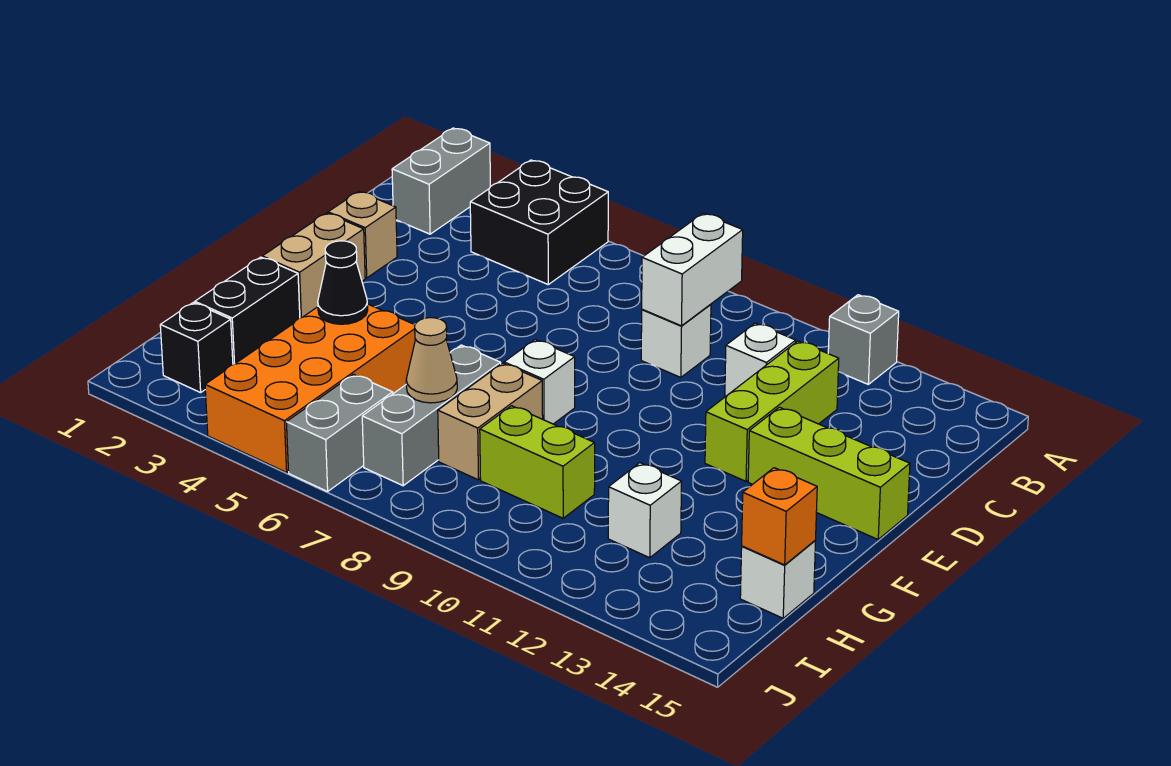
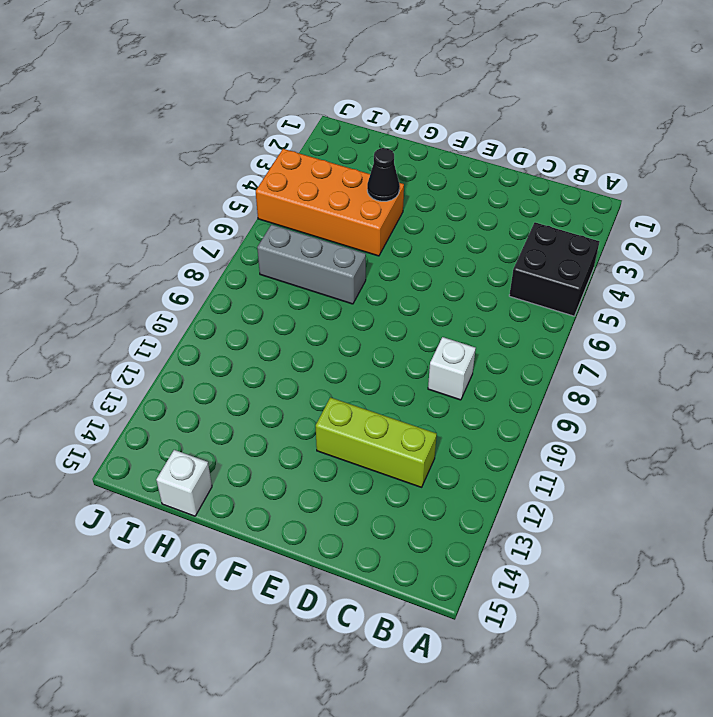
none -> grey brick A2:B2 level 1
none -> grey brick A12 level 1
none -> white brick C11 level 1

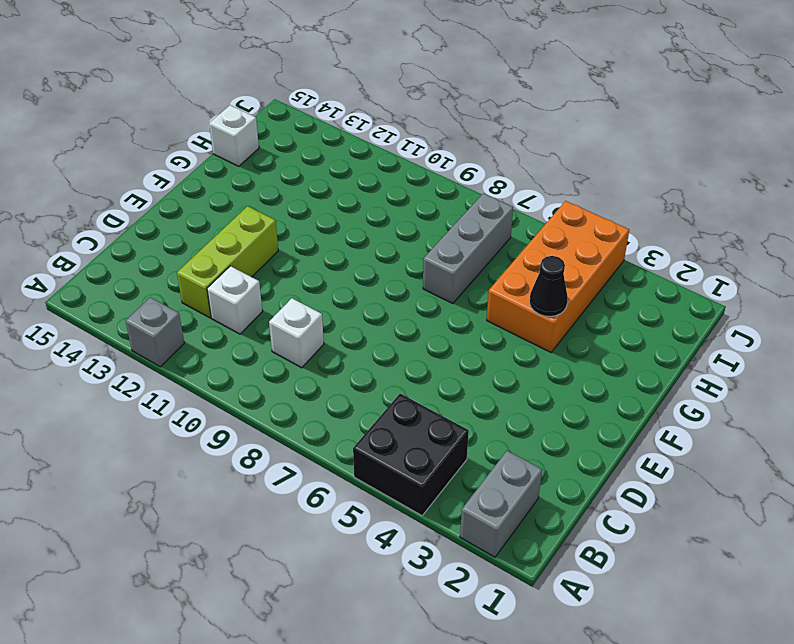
none -> tan brick D2 level 1
none -> tan brick E2:F2 level 1
none -> lime brick E13:E15 level 1

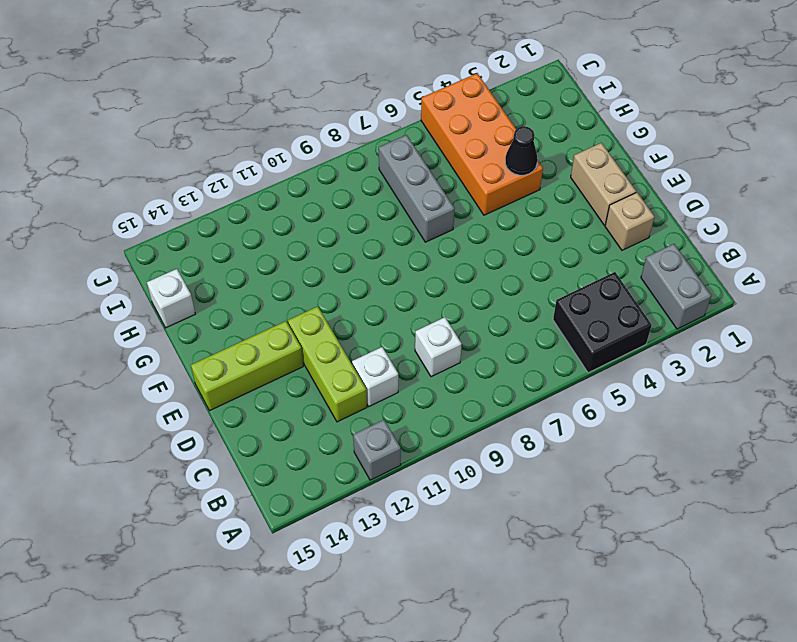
none -> white brick F8 level 1
none -> black brick G2:H2 level 1
none -> tan brick G8:H8 level 1

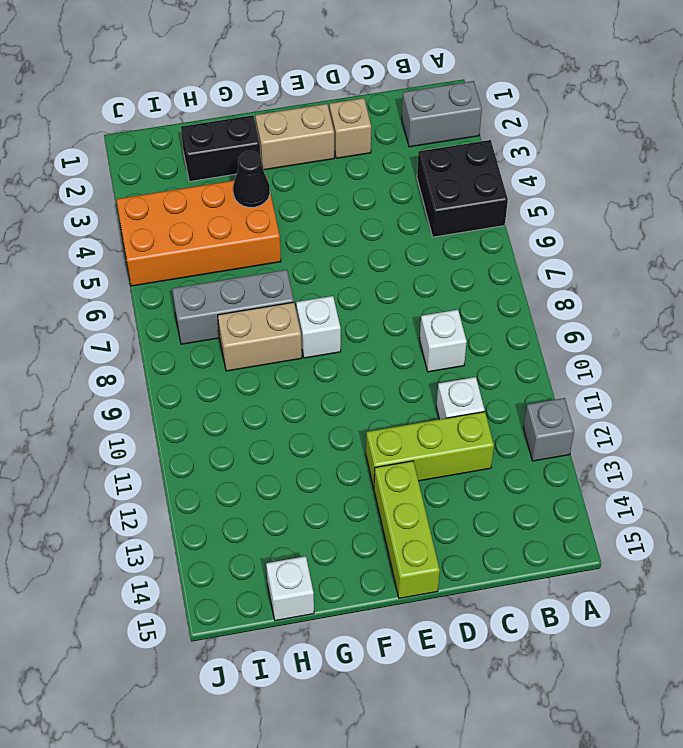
none -> lime brick H9:H10 level 1
none -> white brick H12 level 1
none -> black brick I2 level 1

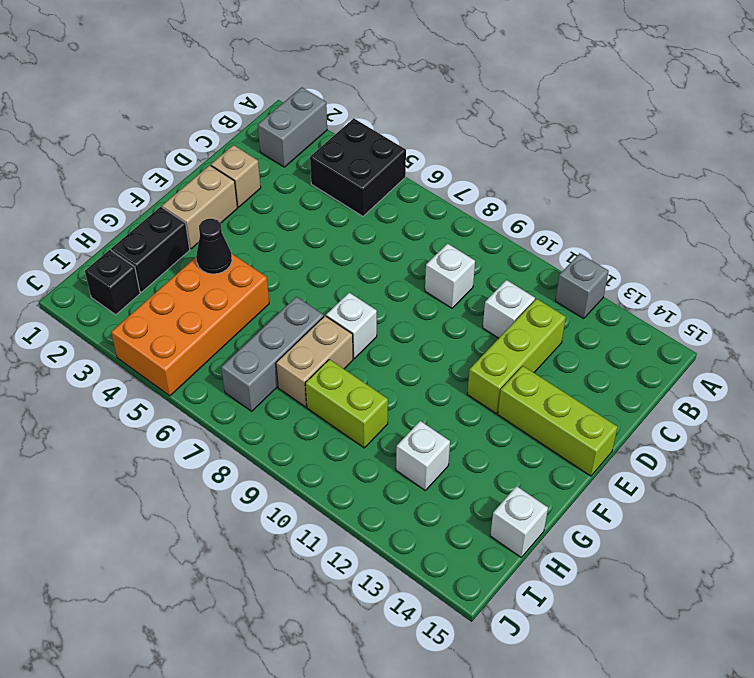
none -> grey brick I6:J6 level 1
none -> white brick B9:C9 level 2
none -> tan cone H7 level 2

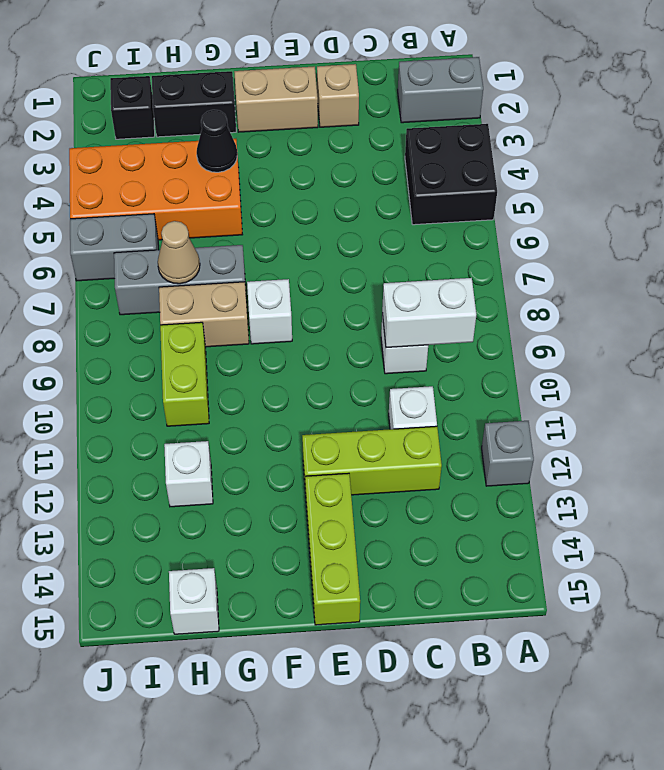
none -> orange brick H15 level 2

